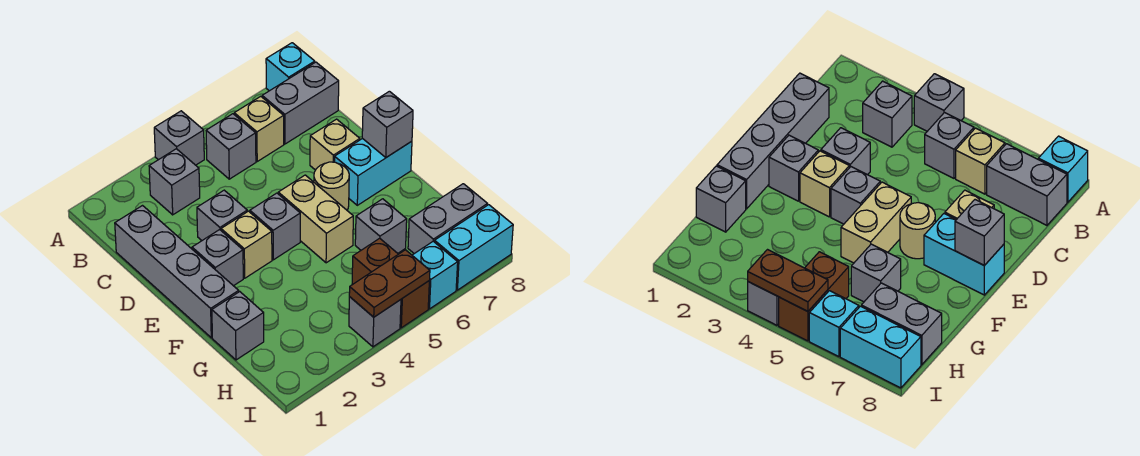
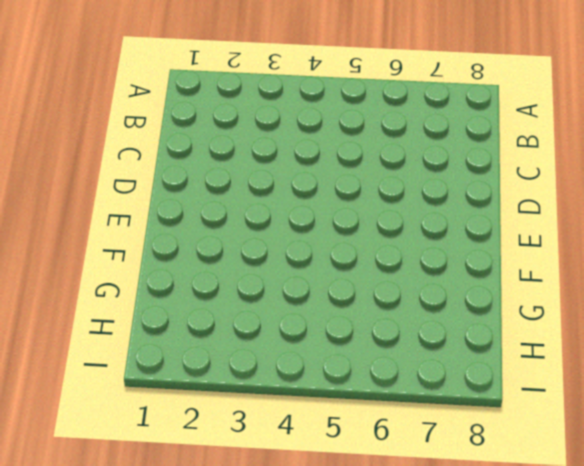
none -> grey brick A4 level 1
none -> cyan brick A8 level 1
none -> grey brick B3 level 1

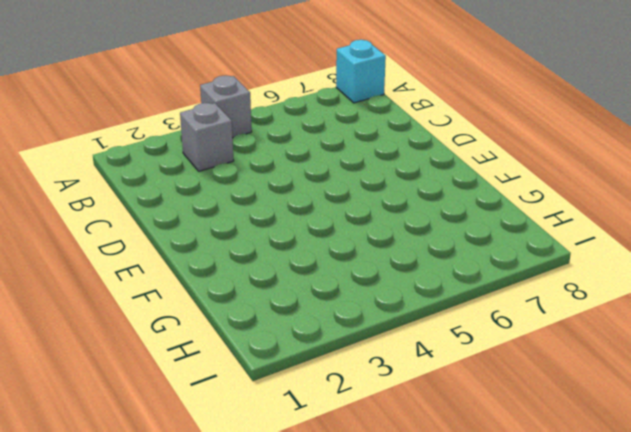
none -> grey brick B5 level 1
none -> tan brick B6 level 1
none -> grey brick B7:B8 level 1

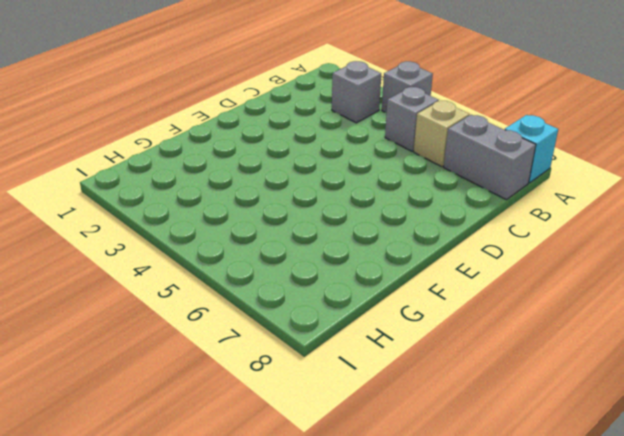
none -> grey brick C1:F1 level 1
none -> grey brick D3 level 1
none -> tan brick D7 level 1

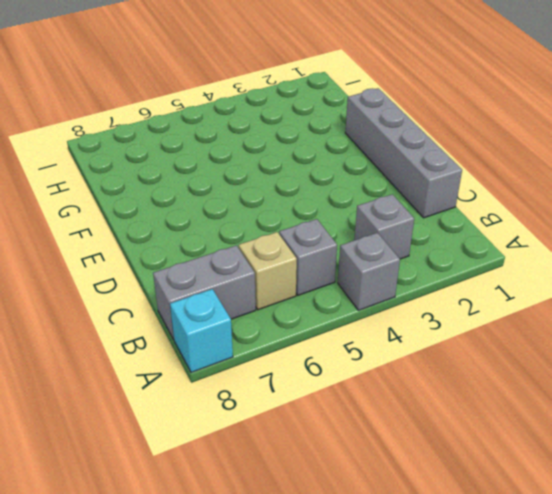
none -> grey brick D3 level 1
none -> tan brick D7 level 1
none -> grey brick E2 level 1

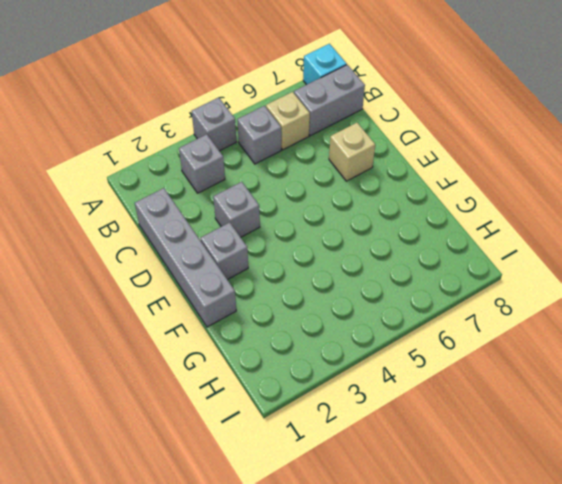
none -> tan brick E3 level 1
none -> grey brick E4 level 1
none -> tan brick E5:F5 level 1

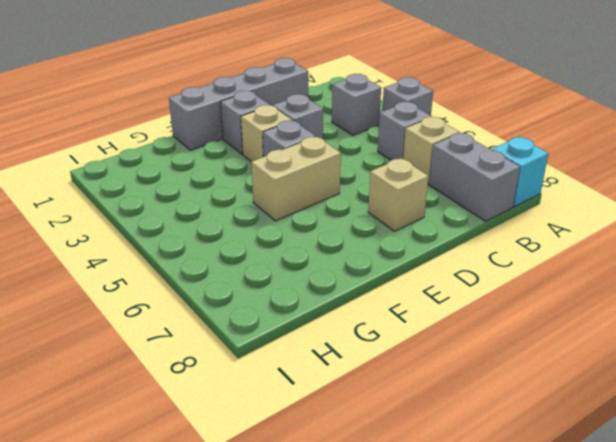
none -> tan round brick E6 level 1
none -> cyan brick E7:E8 level 1
none -> grey brick G1 level 1

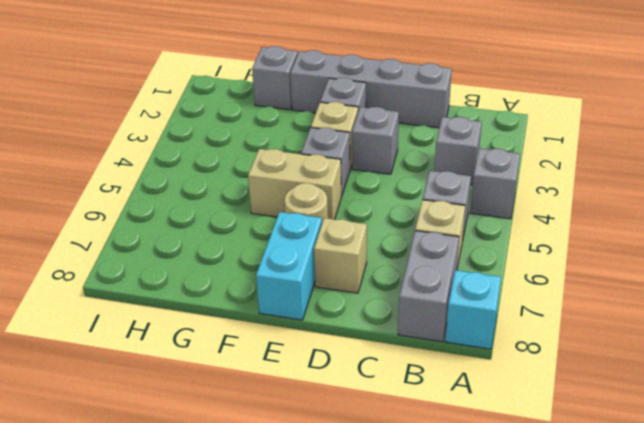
none -> grey brick G6 level 1
none -> brown brick H5:I5 level 1
none -> grey brick H7:H8 level 1

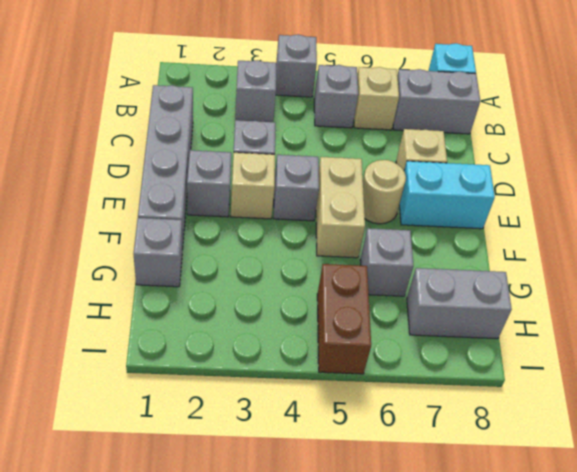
none -> grey brick I4 level 1
none -> cyan brick I6 level 1
none -> cyan brick I7:I8 level 1

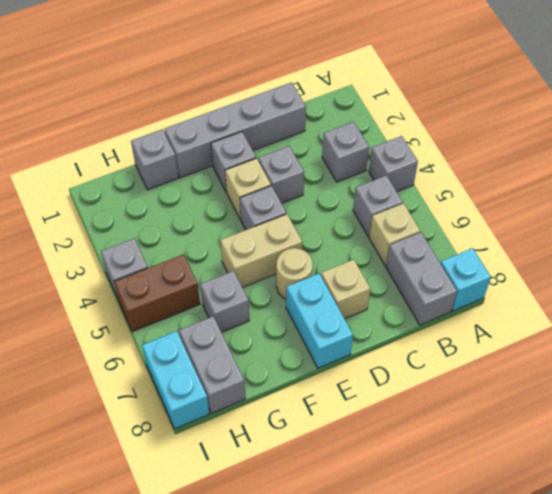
none -> cyan brick I6 level 1
none -> grey brick E8 level 2
none -> brown plate I4:I5 level 2

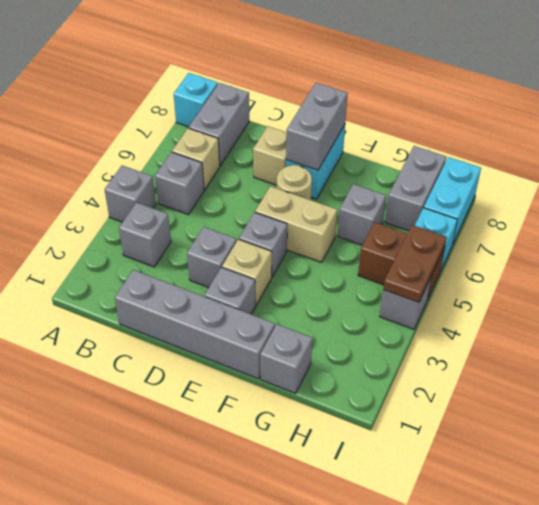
grey brick E7:E8 level 2 -> grey brick E8 level 2

